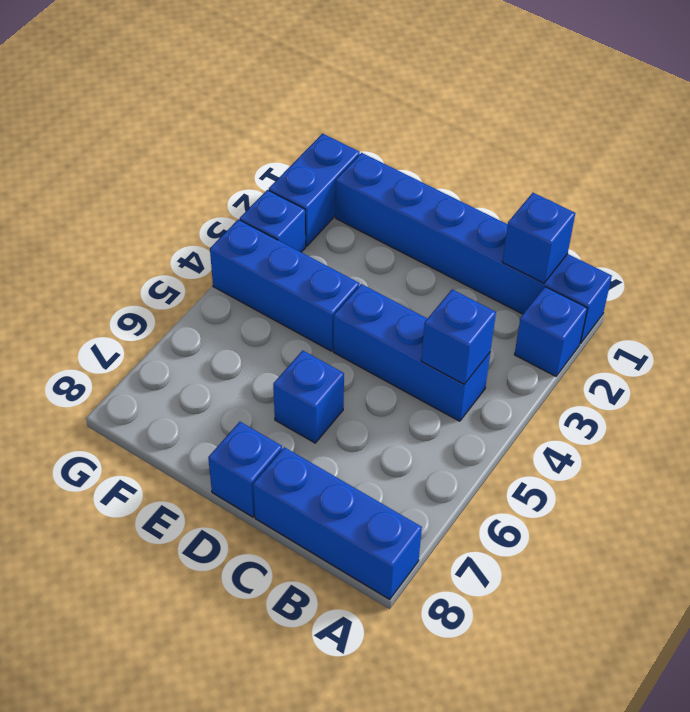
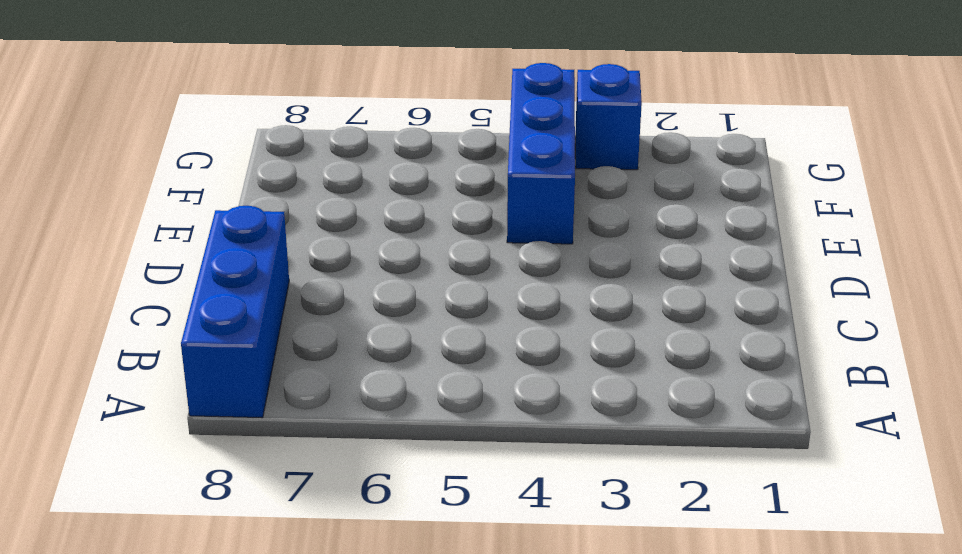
none -> blue brick A1:F1 level 1
none -> blue brick A2 level 1

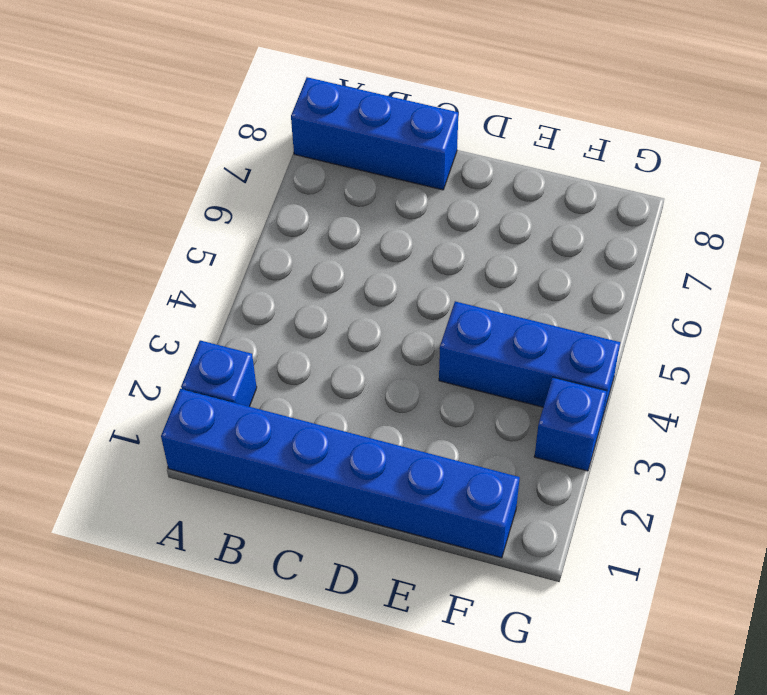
none -> blue brick B4:D4 level 1
none -> blue brick D6 level 1

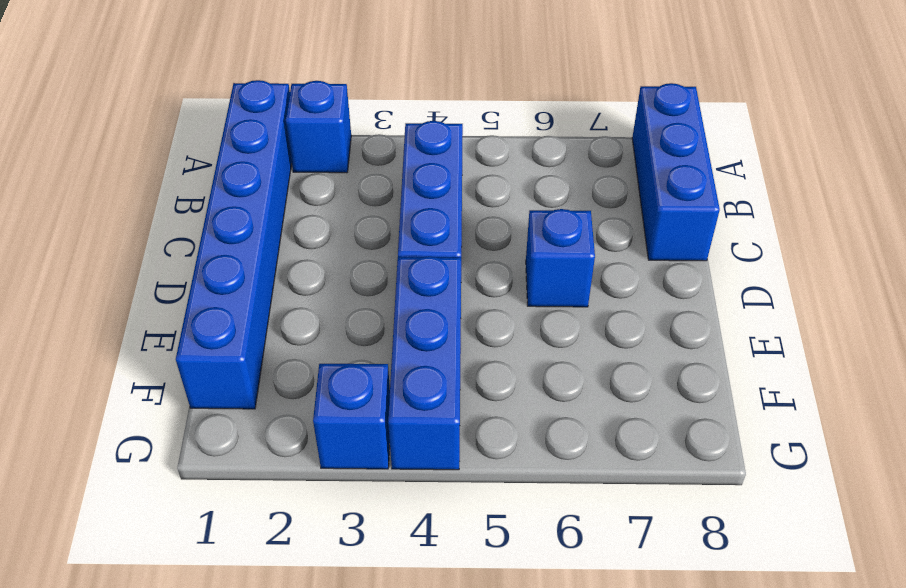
none -> blue brick D8 level 1
none -> blue brick G1:G2 level 1

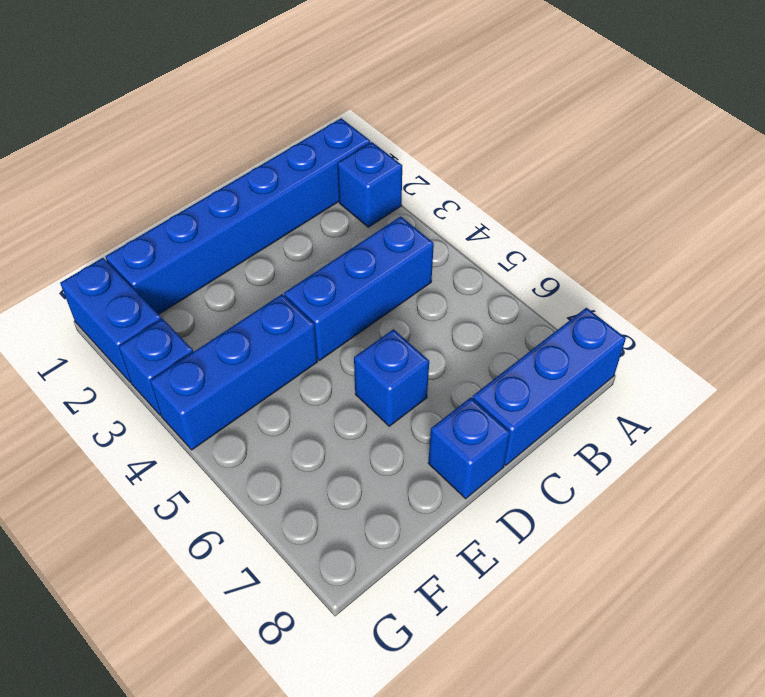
none -> blue brick B1 level 2
none -> blue brick B4 level 2

